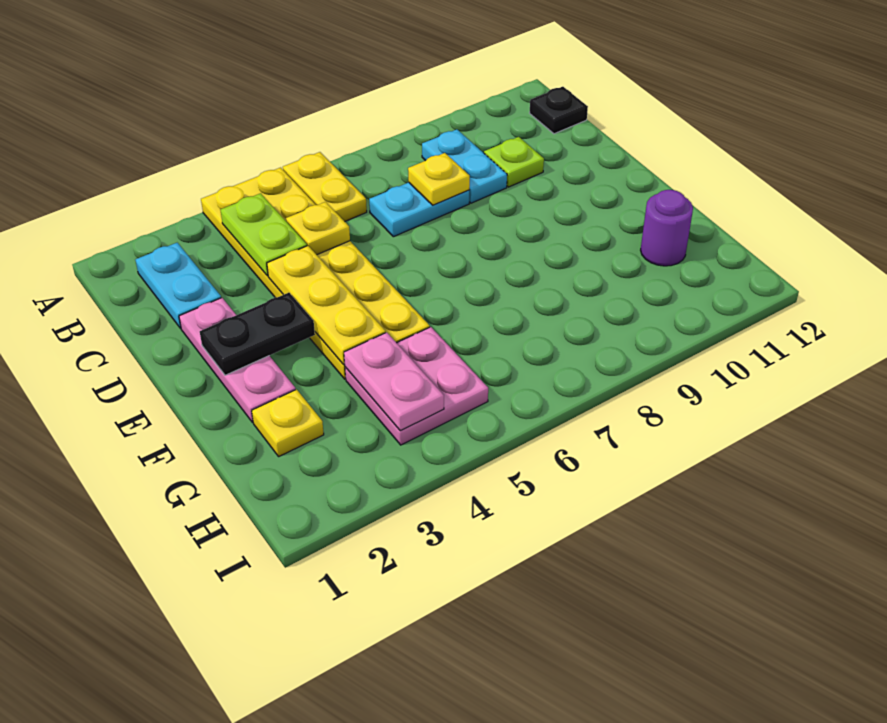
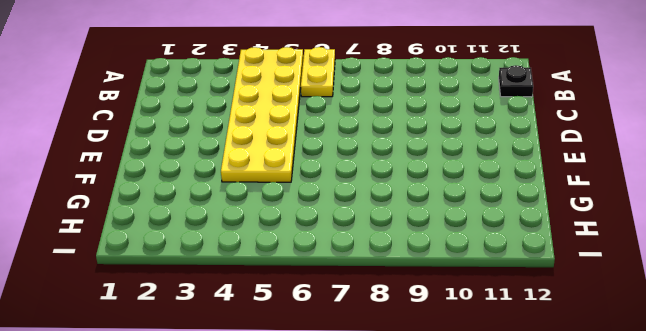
none -> cyan plate B2:C2 level 1
none -> cyan plate B9:C9 level 1
none -> cyan plate C7:C8 level 1

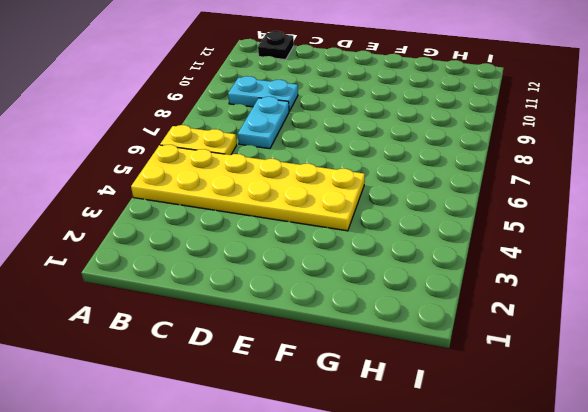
none -> cyan plate B2:C2 level 1
none -> lime plate C10 level 1
none -> pink plate D2:F2 level 1

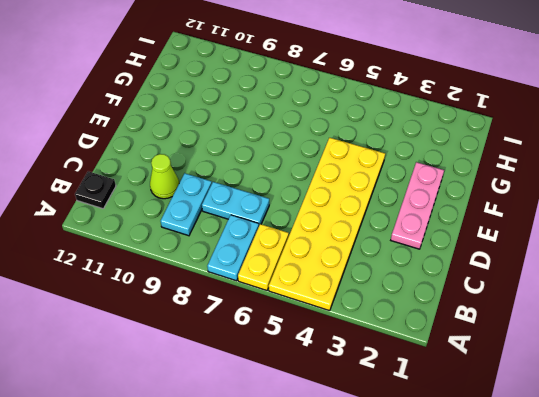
cyan plate A7:B7 level 1 -> cyan plate B2:C2 level 1
lime cone C10 level 1 -> lime plate C10 level 1
none -> yellow plate G2 level 1
none -> pink plate G4:H5 level 1
none -> purple round brick G11 level 1

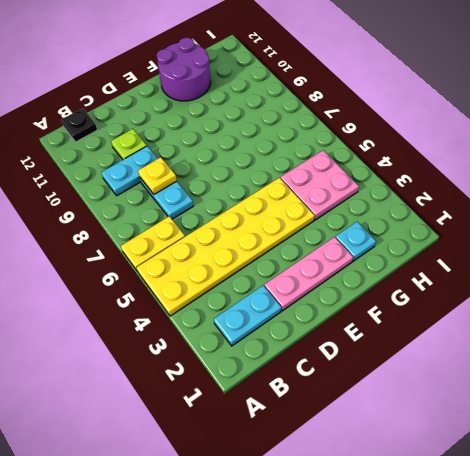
purple round brick F11:G12 level 1 -> purple round brick G11 level 1
cyan plate G2 level 1 -> yellow plate G2 level 1
none -> lime plate B4:C4 level 2
none -> yellow plate C5 level 2
none -> yellow plate D4:F4 level 2

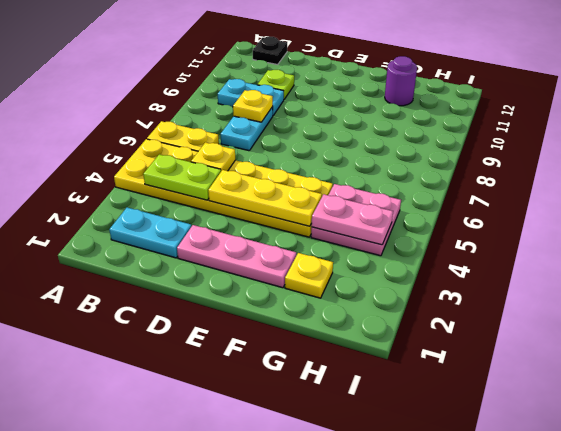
none -> black plate E2:E3 level 2

